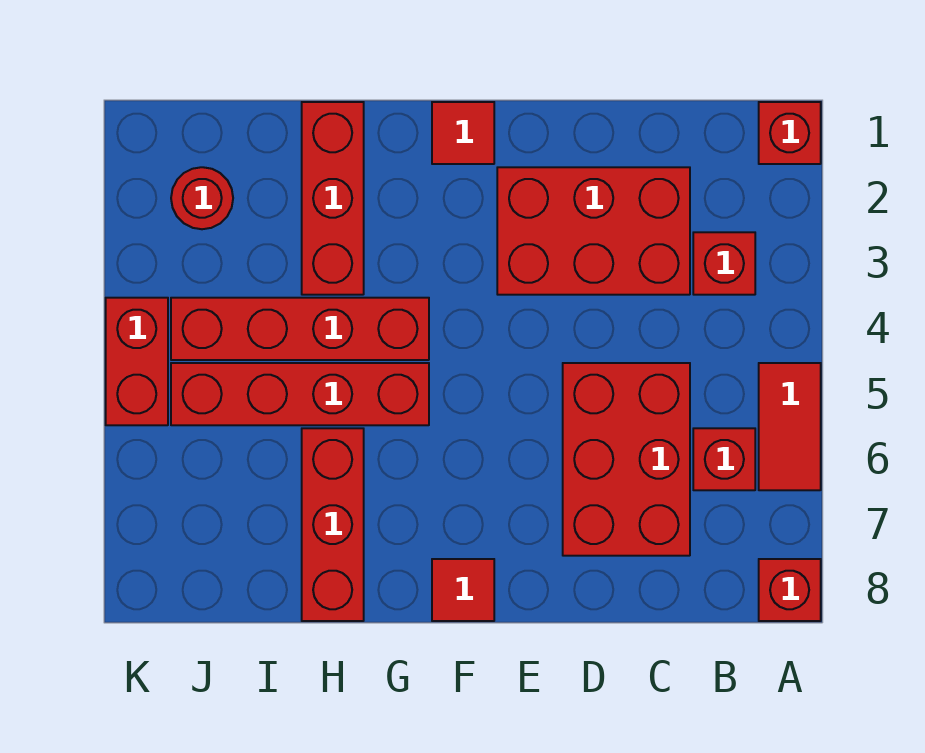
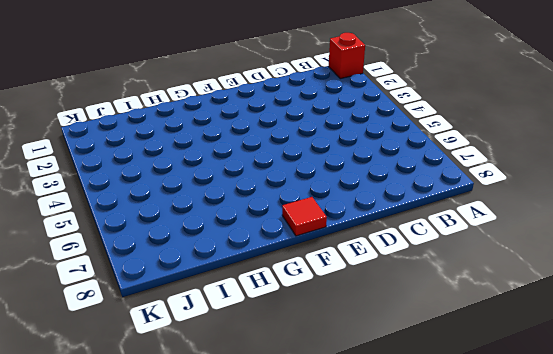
none -> red tile A5:A6 level 1
none -> red brick A8 level 1
none -> red brick B3 level 1

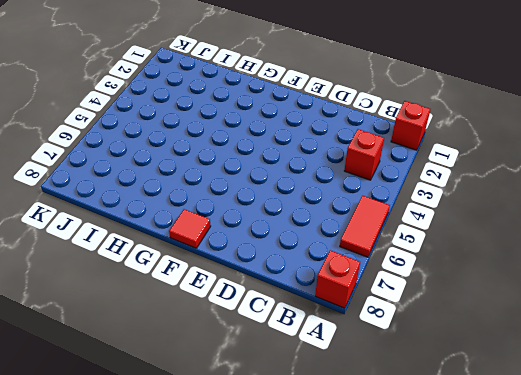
none -> red brick B6 level 1
none -> red brick C2:E3 level 1
none -> red brick C5:D7 level 1

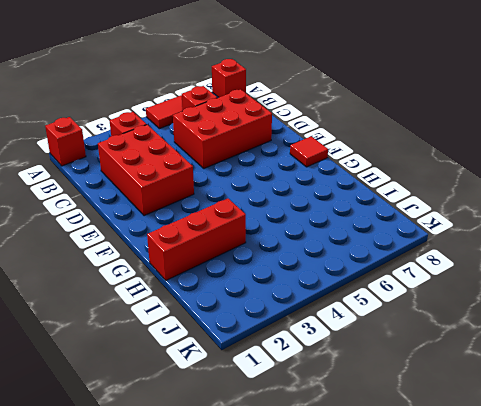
none -> red tile F1 level 1
none -> red brick G4:J4 level 1
none -> red brick G5:J5 level 1

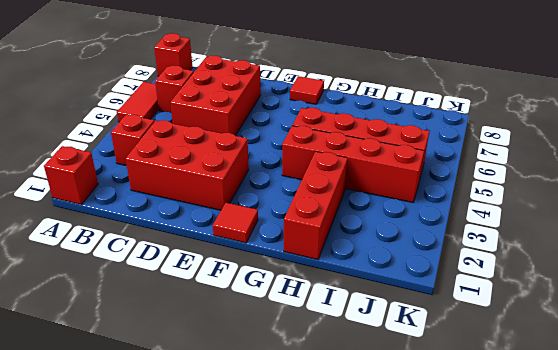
none -> red brick H6:H8 level 1
none -> red round brick J2 level 1
none -> red brick K4:K5 level 1

